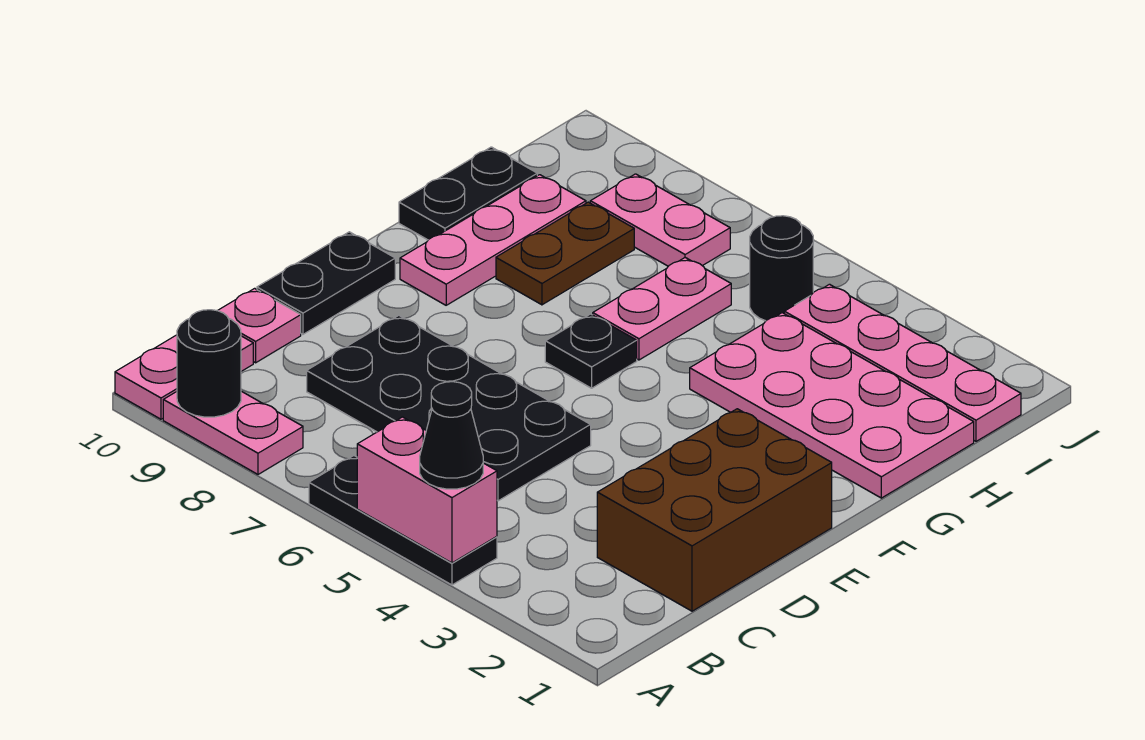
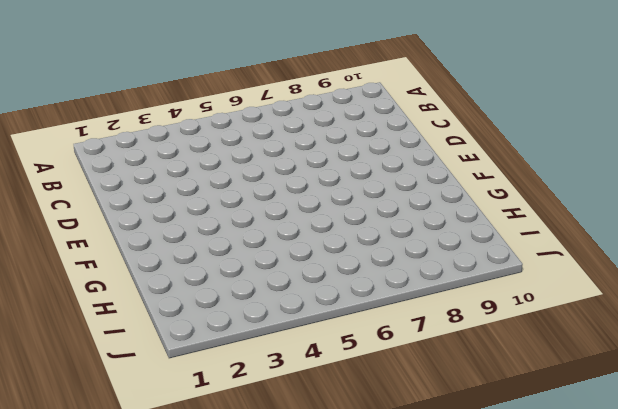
none -> black plate A4:A6 level 1
none -> pink plate A8:A9 level 1
none -> pink plate A10:B10 level 1

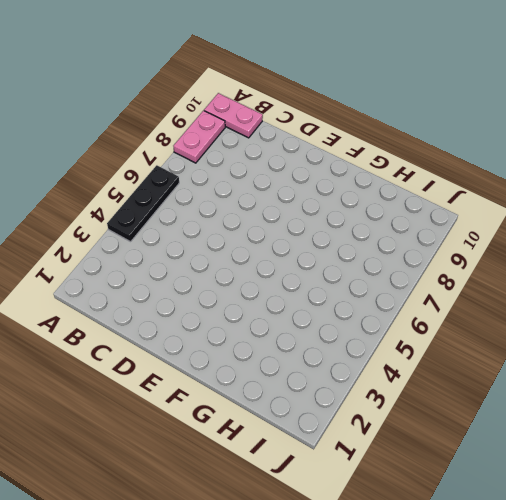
none -> brown brick C1:E2 level 1
none -> black plate C5:D8 level 1
none -> pink plate C10 level 1

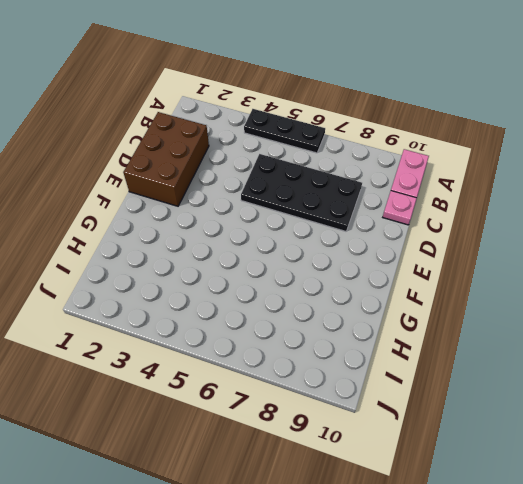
none -> pink plate A8:A9 level 1
none -> black plate D10:E10 level 1
none -> black plate F6 level 1

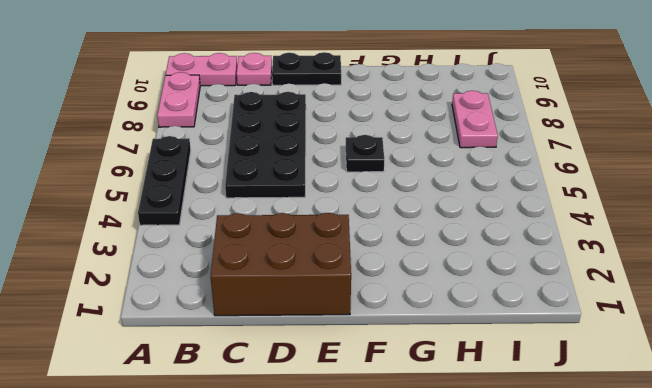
none -> pink plate F9:H9 level 1
none -> pink plate G1:H4 level 1
none -> pink plate G6:H6 level 1

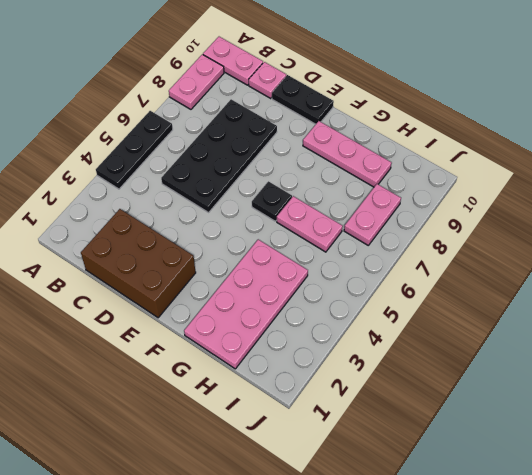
none -> brown plate G8:H8 level 1
none -> black plate G10:H10 level 1
none -> pink plate I1:I4 level 1

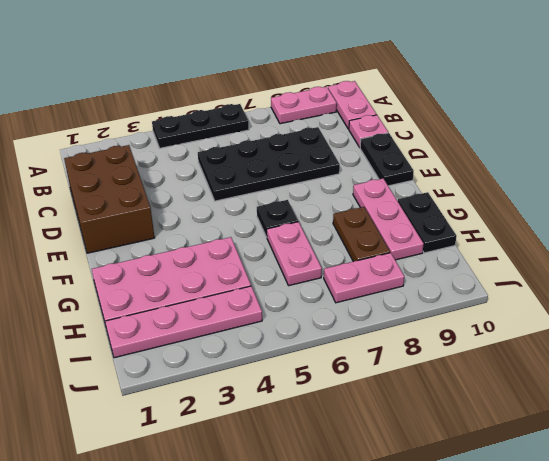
none -> black round brick I5 level 1
none -> pink brick A4:A5 level 2
none -> black round brick A9 level 2

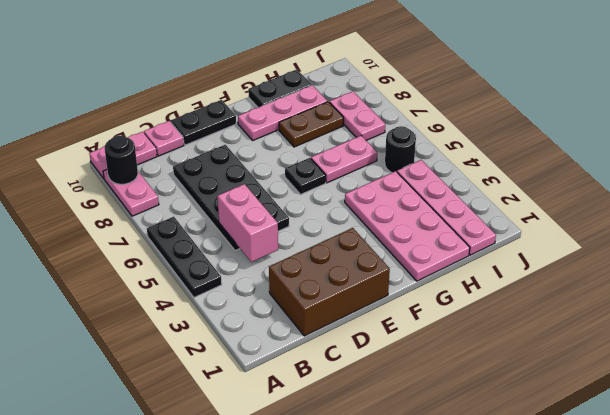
pink brick C4:C5 level 2 -> pink brick A4:A5 level 2
none -> black cone A4 level 3

